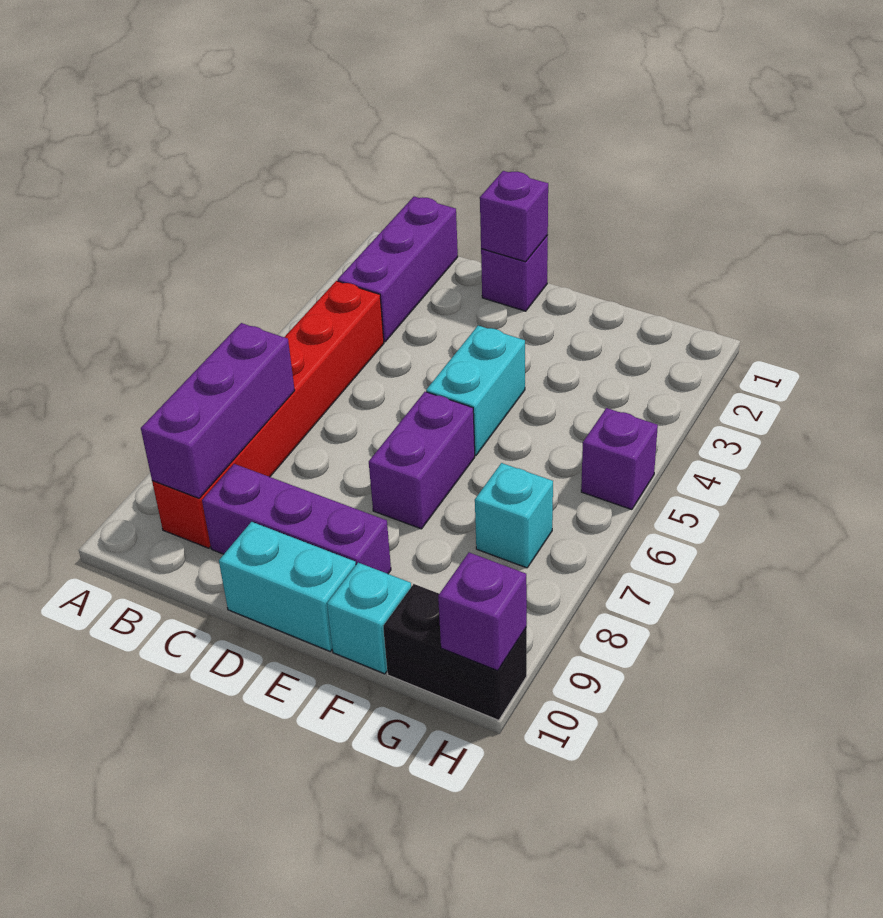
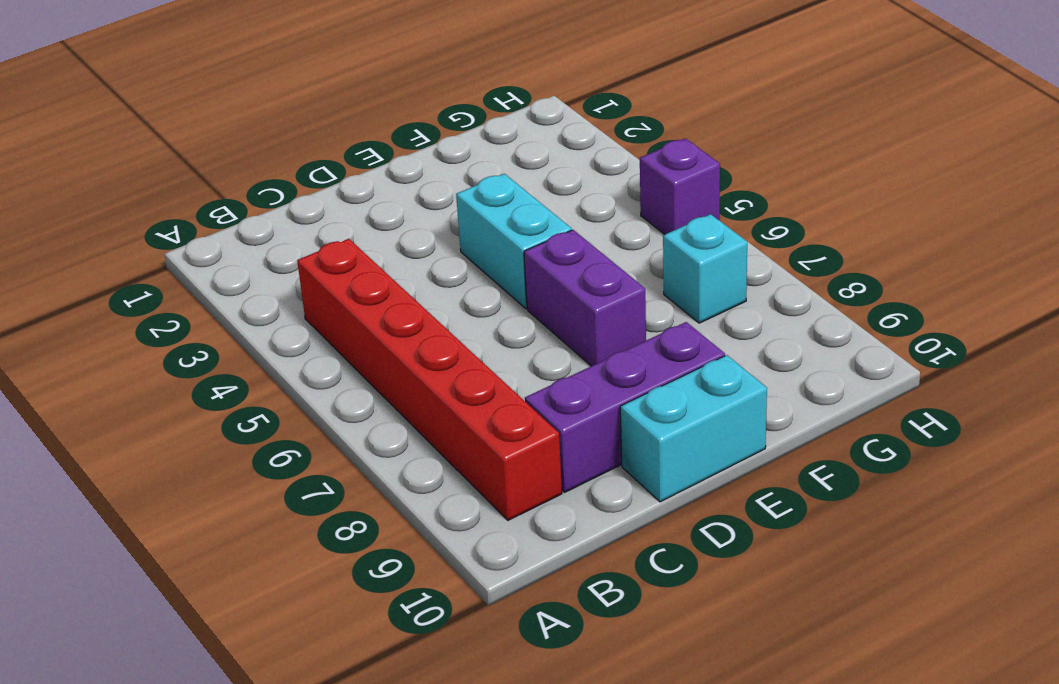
none -> purple brick B1:B3 level 1
none -> purple brick D1 level 1
none -> cyan brick F10 level 1

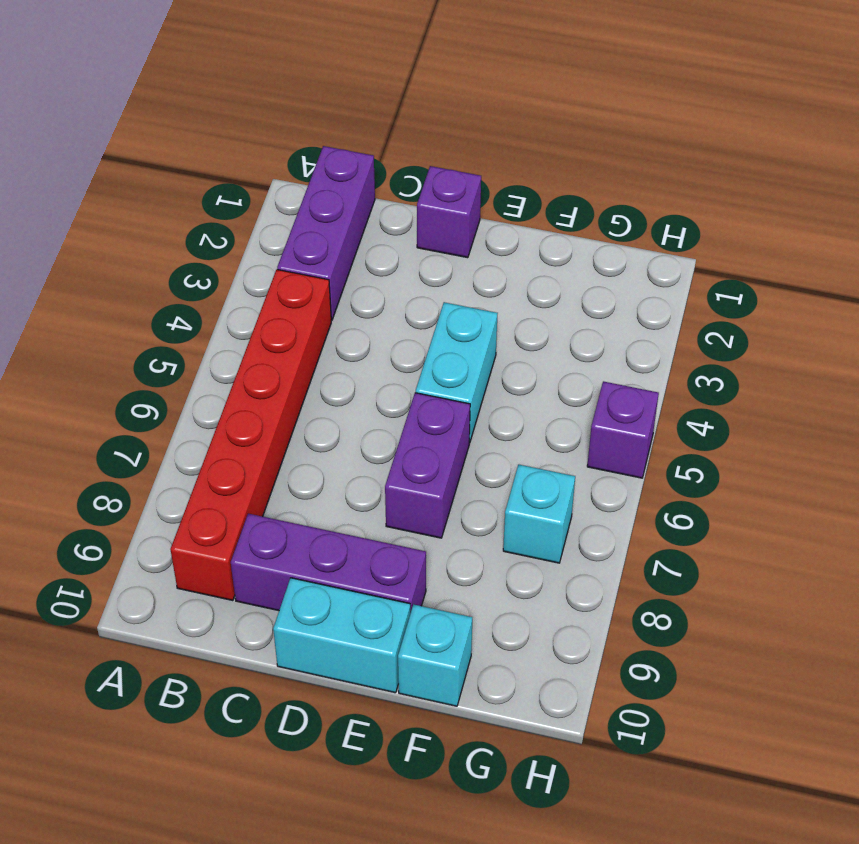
none -> black brick G10:H10 level 1
none -> purple brick B7:B9 level 2
none -> purple brick D1 level 2

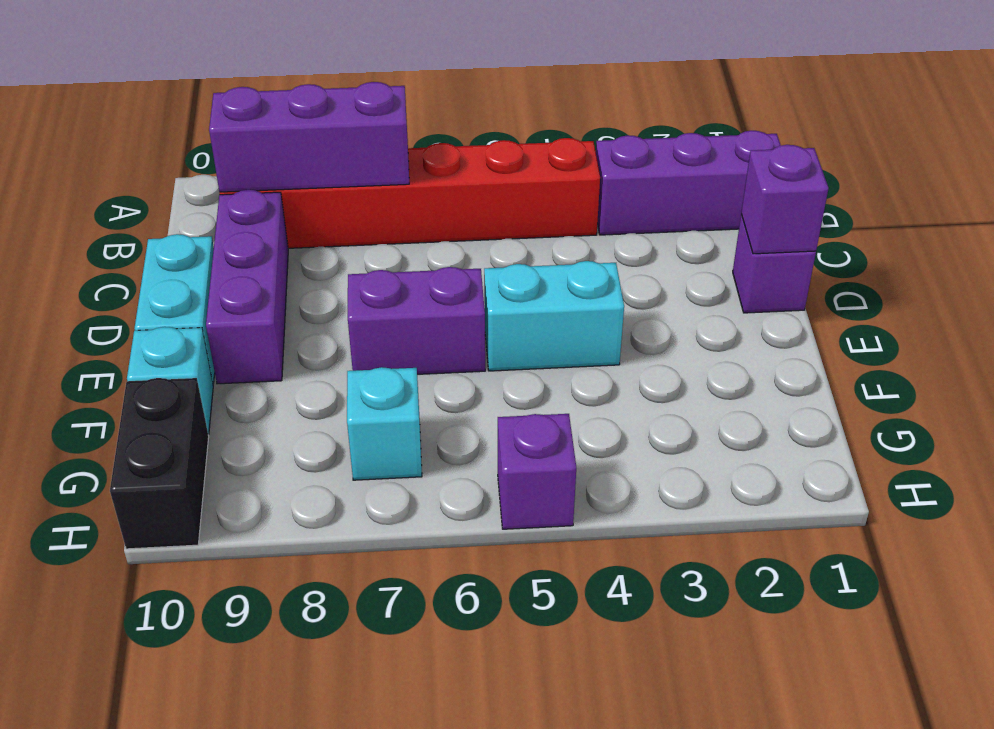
none -> purple brick H10 level 2

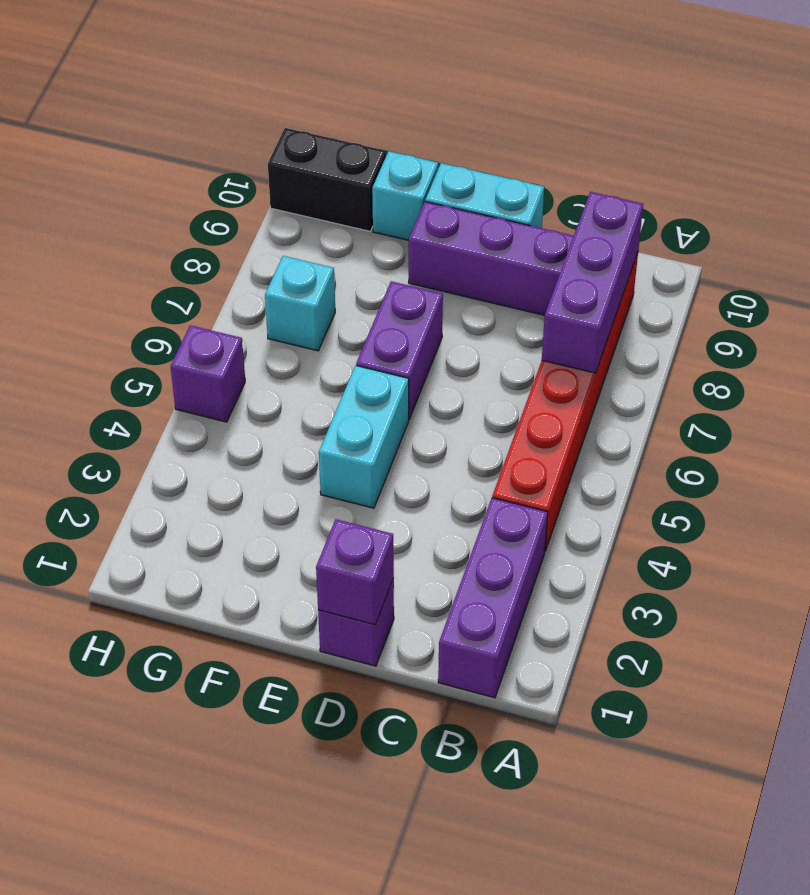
none -> purple brick H10 level 2

